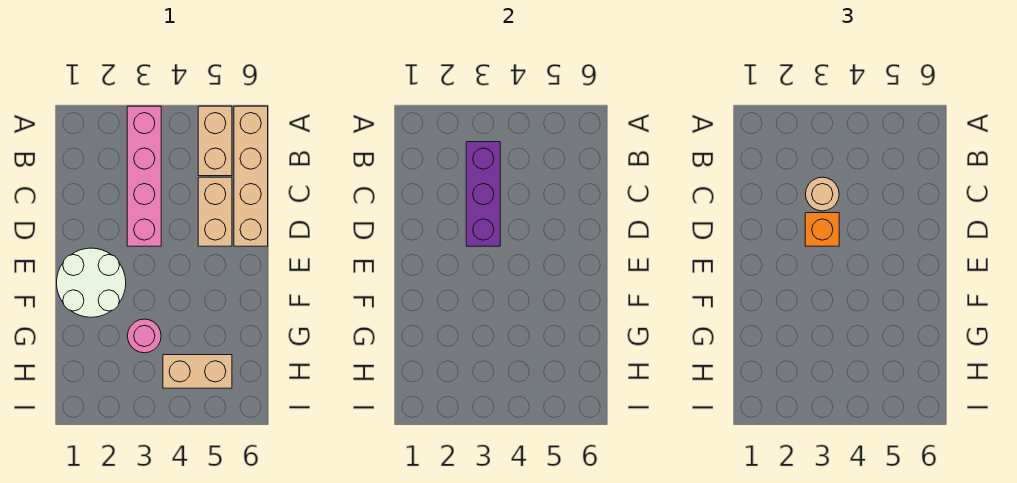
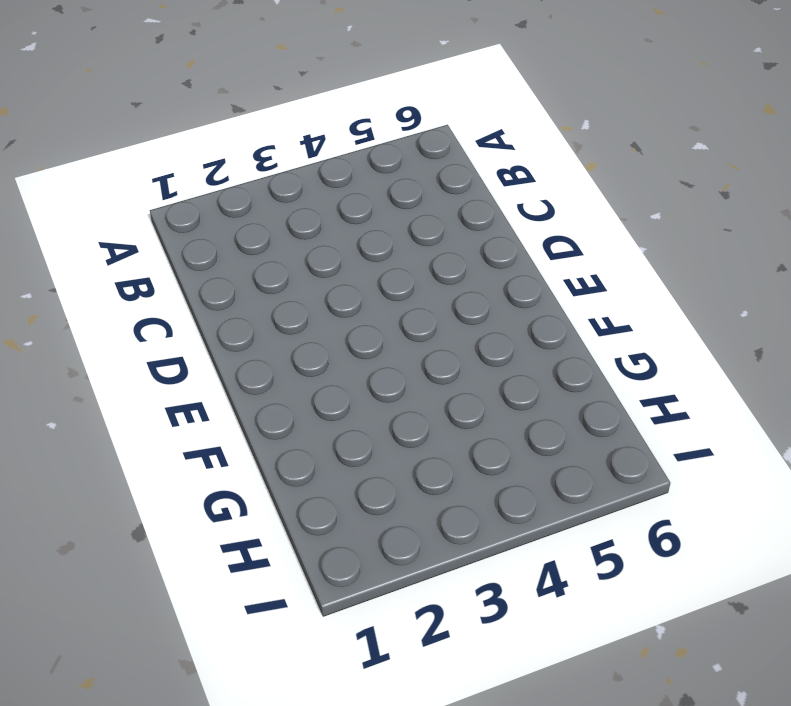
none -> pink brick A3:D3 level 1
none -> tan brick A5:B5 level 1

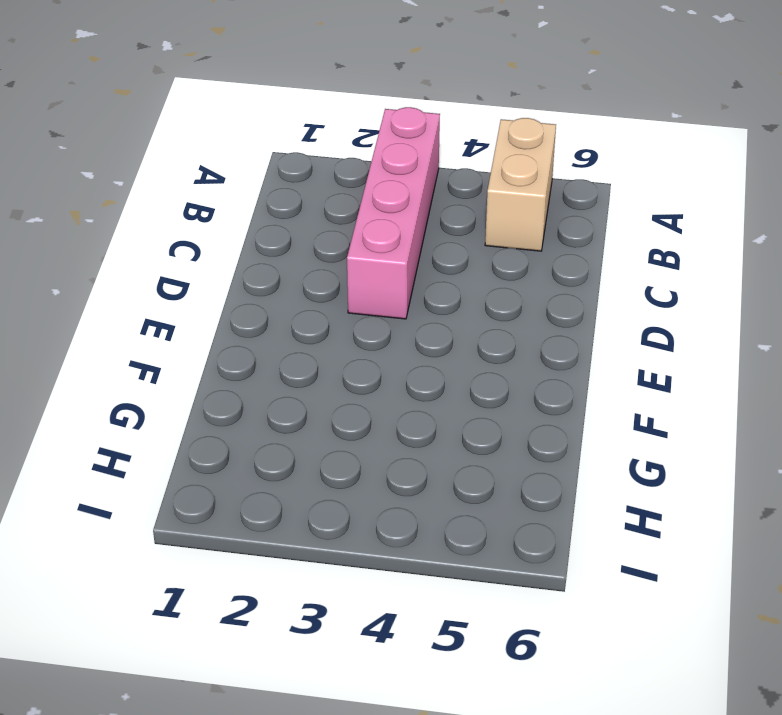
none -> tan brick A6:D6 level 1
none -> tan brick C5:D5 level 1

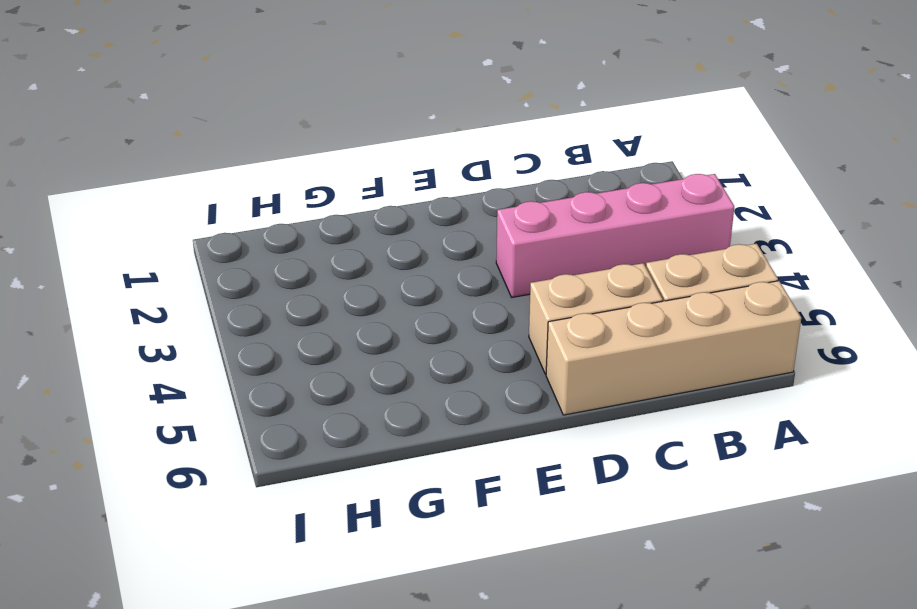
none -> white round brick E1:F2 level 1
none -> pink round brick G3 level 1

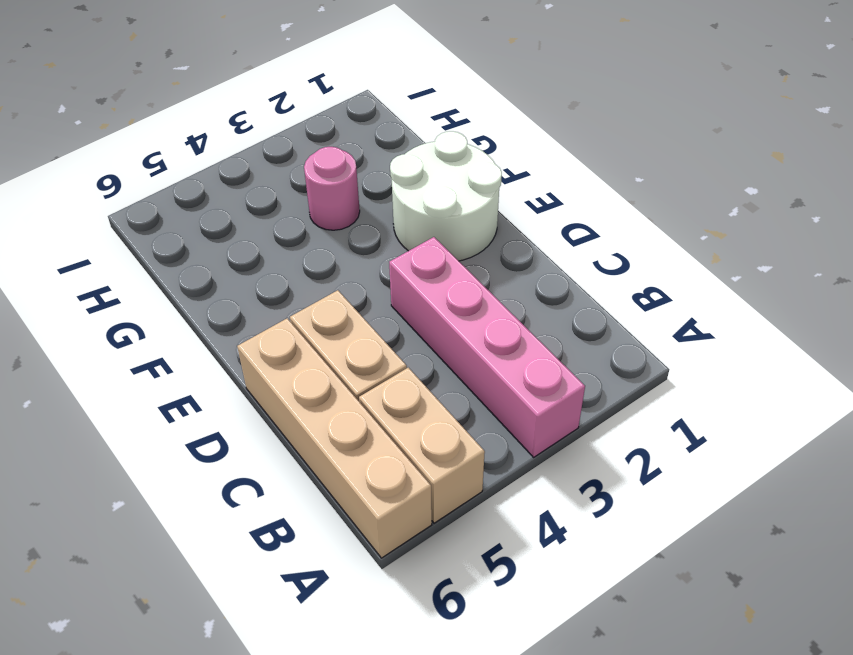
none -> tan brick H4:H5 level 1
none -> purple brick B3:D3 level 2

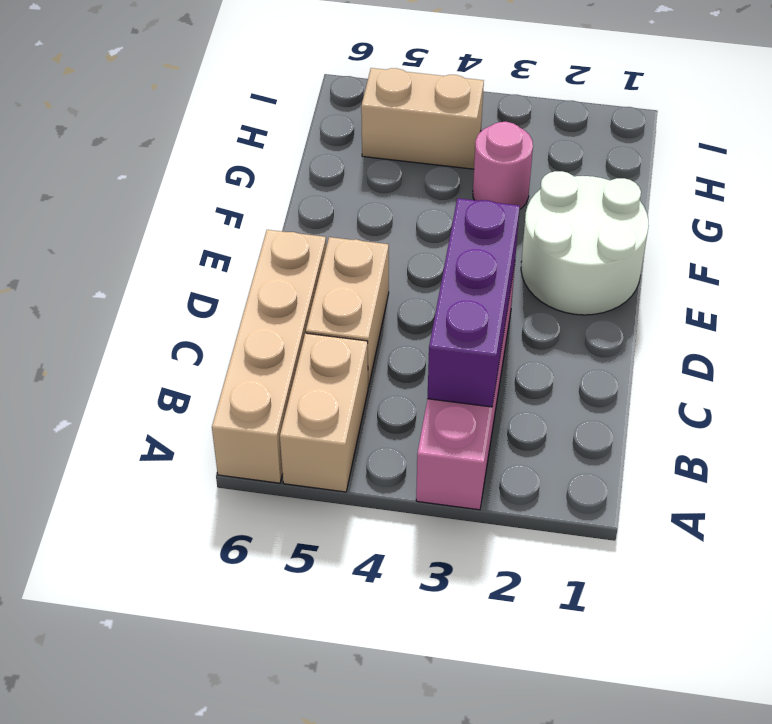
none -> tan round brick C3 level 3
none -> orange brick D3 level 3

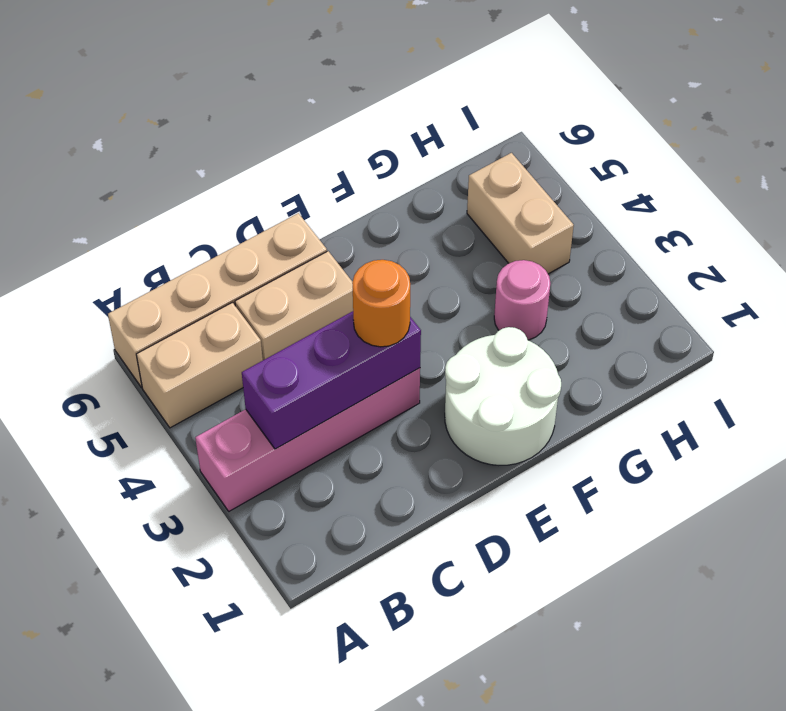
orange round brick D3 level 3 -> orange brick D3 level 3
none -> tan round brick C3 level 3

